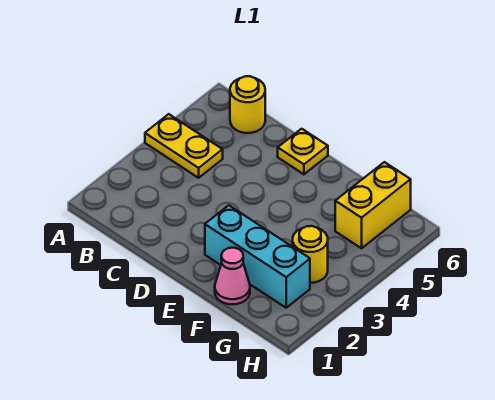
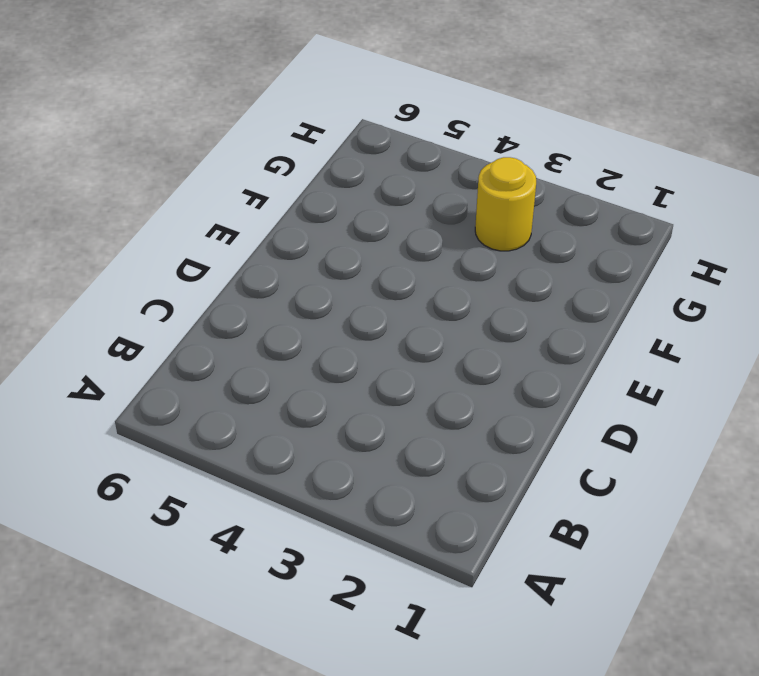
none -> yellow plate A4:B4 level 1
none -> yellow round brick B6 level 1

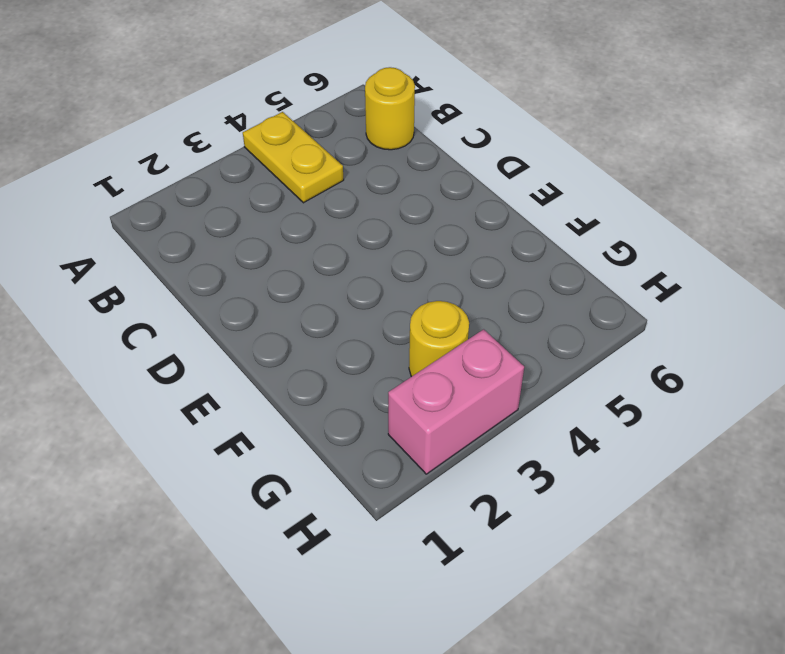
pink brick H2:H3 level 1 -> none
none -> yellow plate D6 level 1
none -> cyan brick E2:G2 level 1

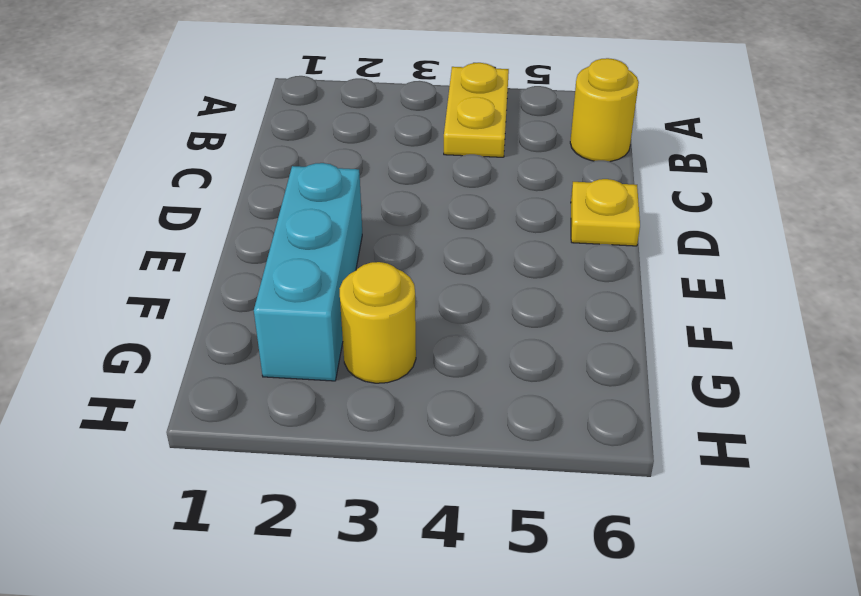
none -> pink cone F1 level 1
none -> yellow brick G5:G6 level 1

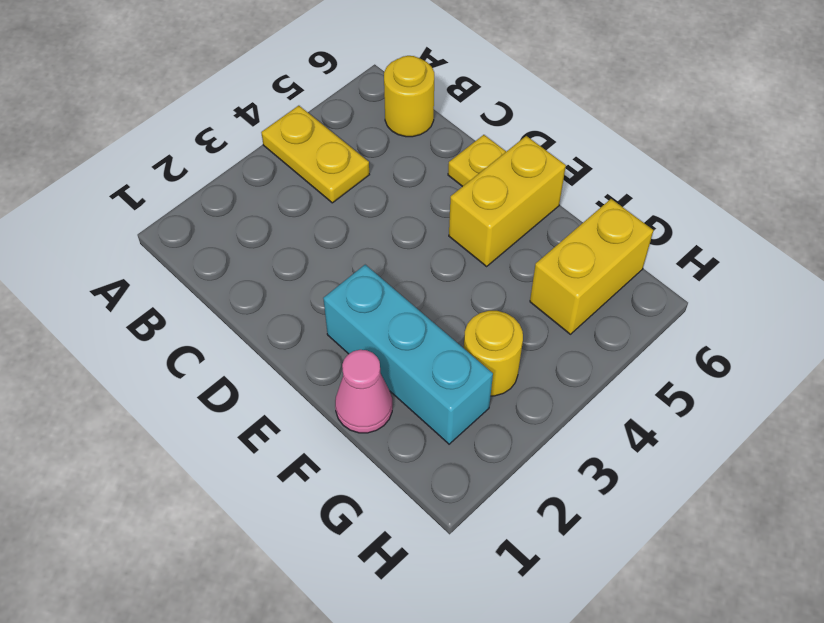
yellow brick E5:E6 level 1 -> none

